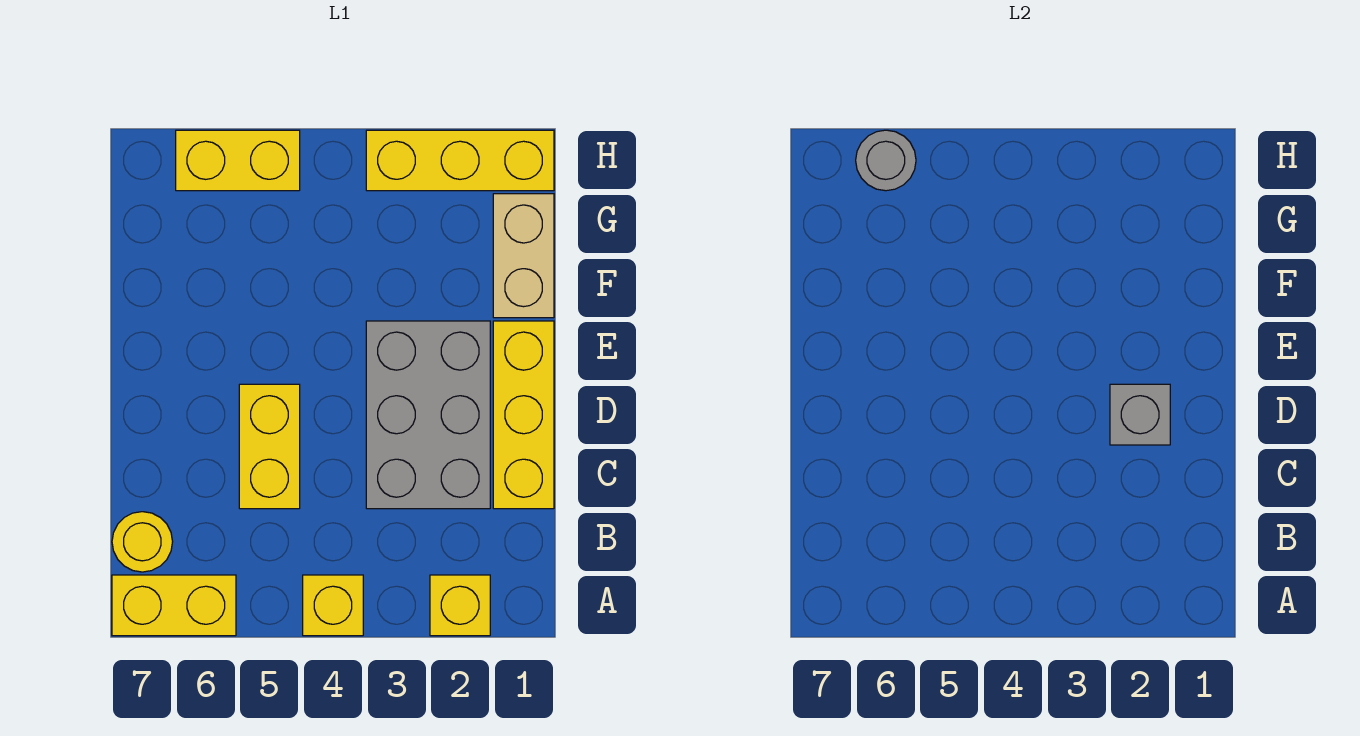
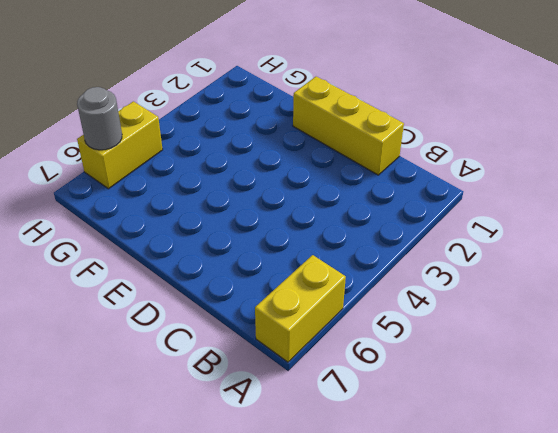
none -> yellow brick A2 level 1
none -> yellow brick A4 level 1
none -> yellow round brick B7 level 1

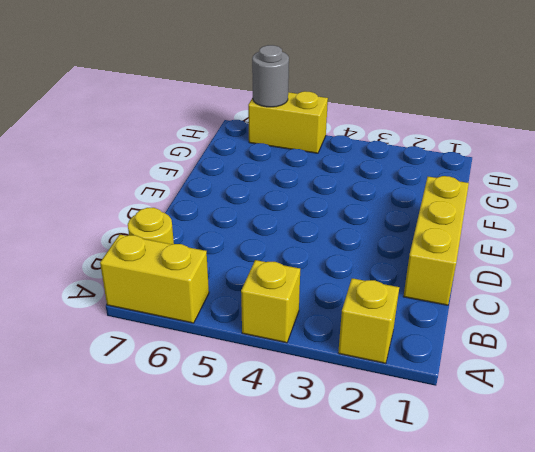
none -> grey brick C2:E3 level 1
none -> yellow brick C5:D5 level 1
none -> tan brick F1:G1 level 1

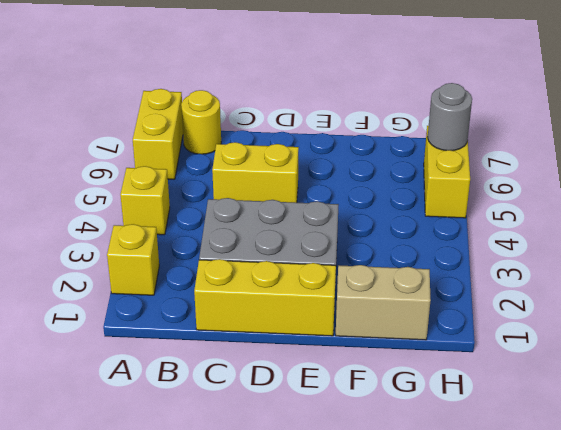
none -> yellow brick H1:H3 level 1
none -> grey brick D2 level 2

